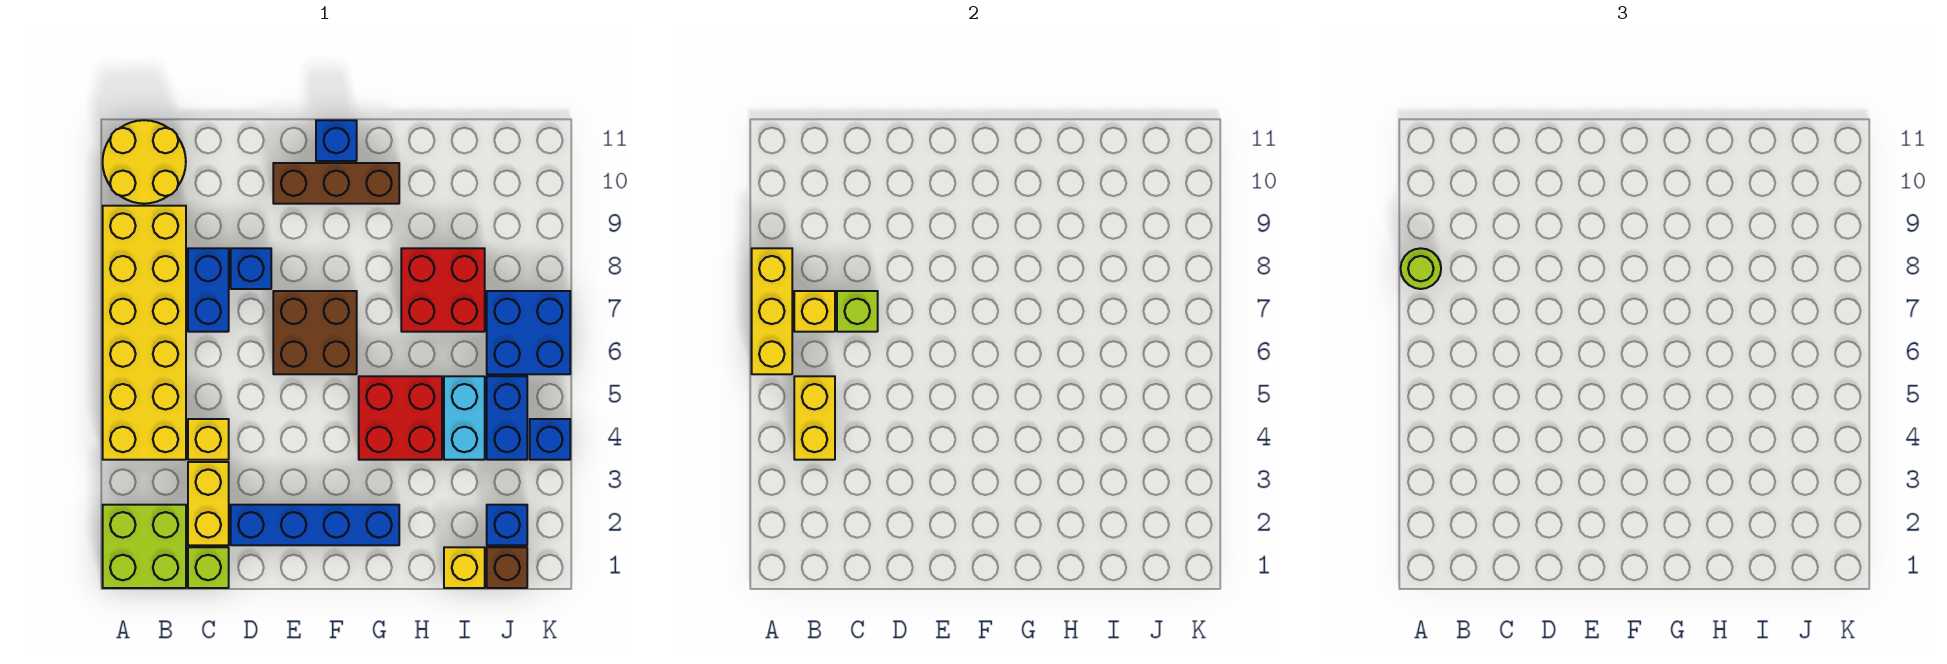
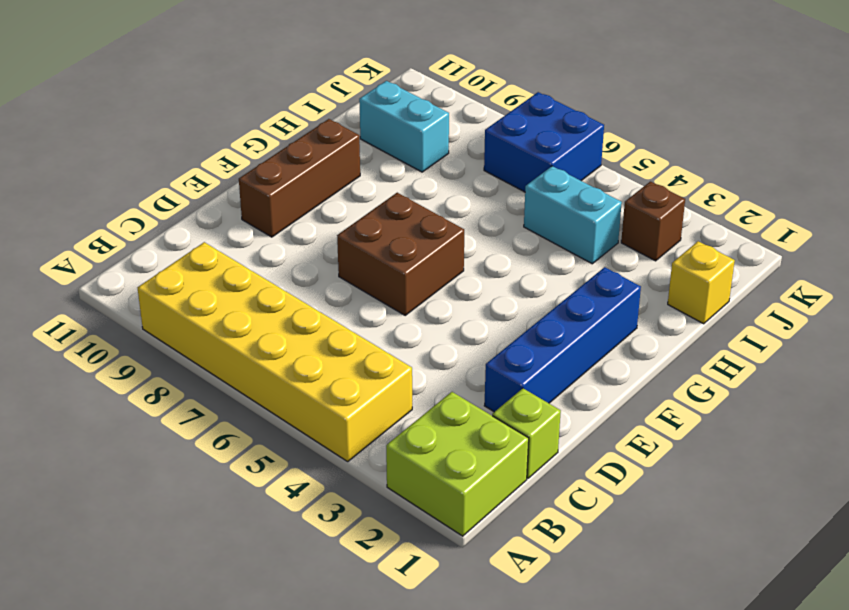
cyan brick I9:I10 level 1 -> none
brown brick J3 level 1 -> brown brick J1 level 1
none -> yellow round brick A10:B11 level 1
none -> yellow brick C2:C3 level 1
none -> yellow brick C4 level 1

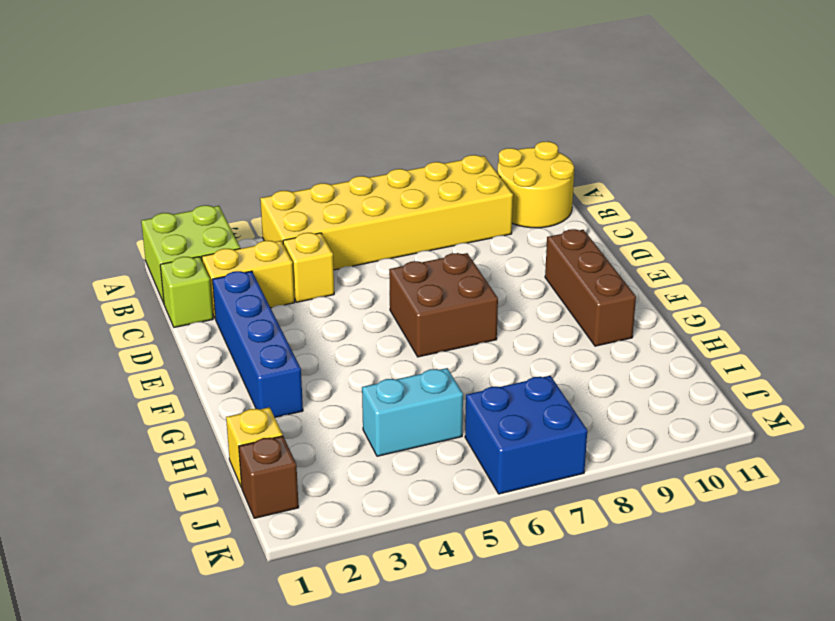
none -> blue brick C7:C8 level 1
none -> blue brick D8 level 1
none -> blue brick F11 level 1

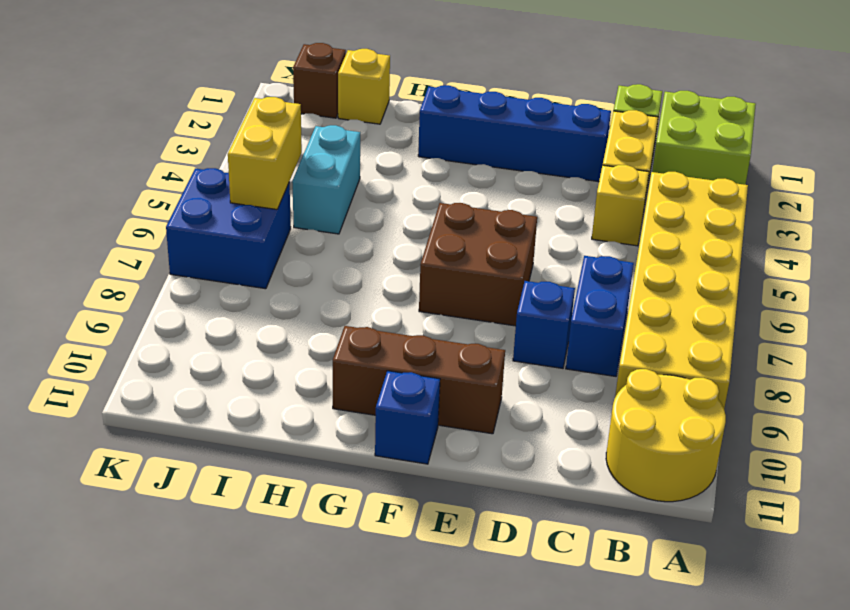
yellow brick J5:J6 level 2 -> yellow brick B4:B5 level 2
none -> red brick G4:H5 level 1
none -> red brick H7:I8 level 1
none -> blue brick J2 level 1

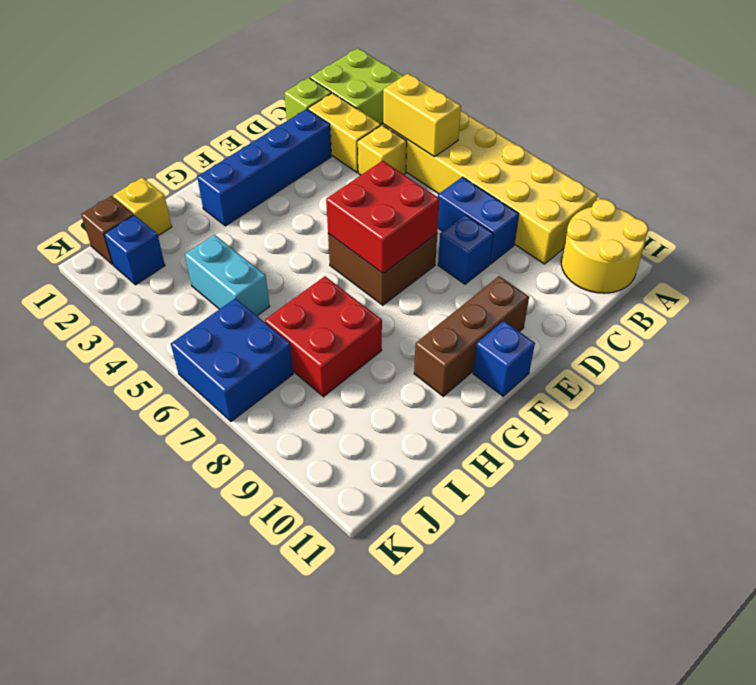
red brick E6:F7 level 2 -> red brick G4:H5 level 1
none -> blue brick J4:J5 level 1
none -> blue brick K4 level 1
none -> yellow brick A6:A8 level 2

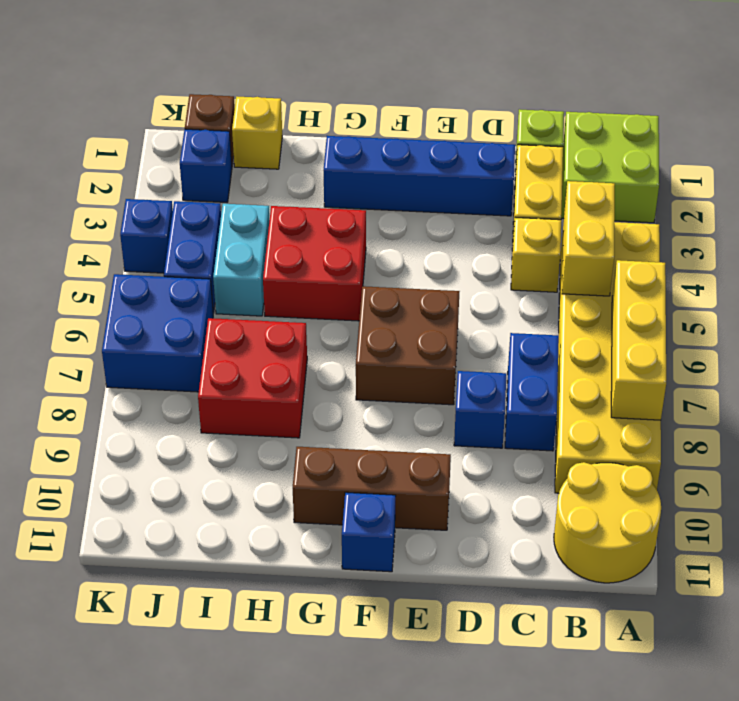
none -> yellow brick B7 level 2
none -> lime brick C7 level 2
none -> lime round brick A8 level 3

